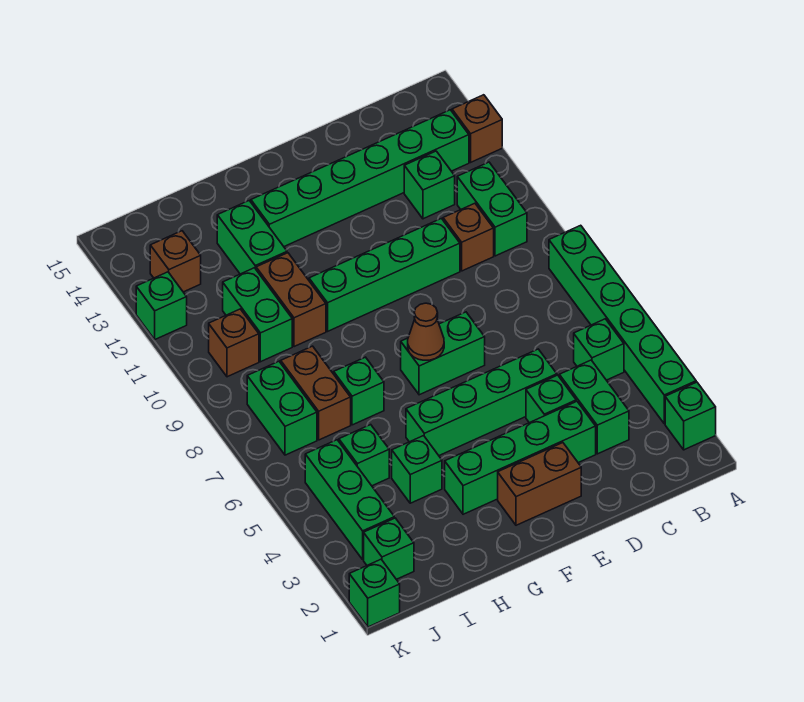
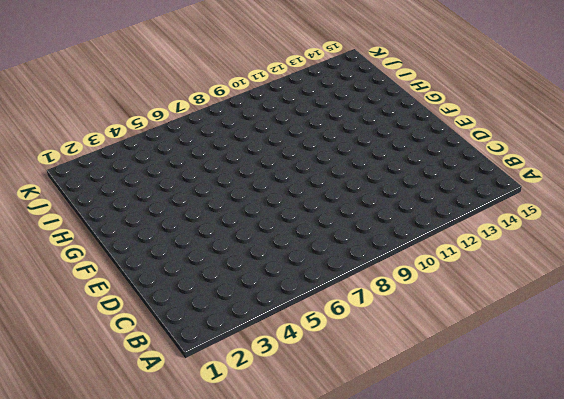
none -> green brick A2 level 1
none -> green brick A3:A8 level 1
none -> brown brick A13 level 1
none -> green brick B5 level 1

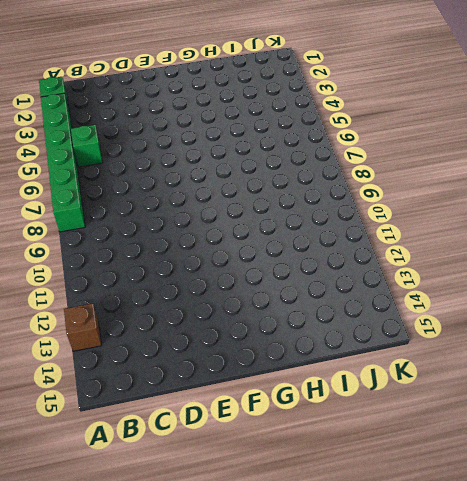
none -> green brick B10:B11 level 1
none -> green brick B13:G13 level 1
none -> green brick C3:C4 level 1
none -> brown brick C10 level 1

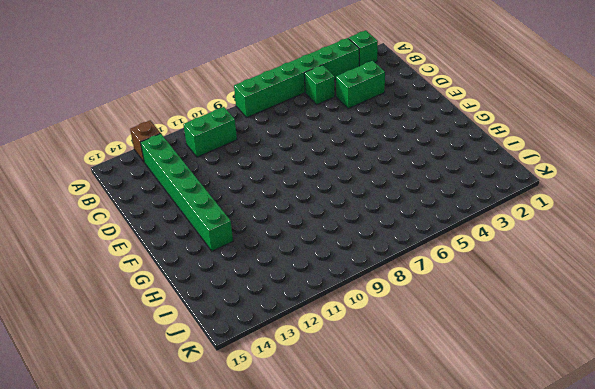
none -> brown brick C10 level 1
none -> green brick C12 level 1
none -> green brick D3:G3 level 1
none -> green brick D4 level 1

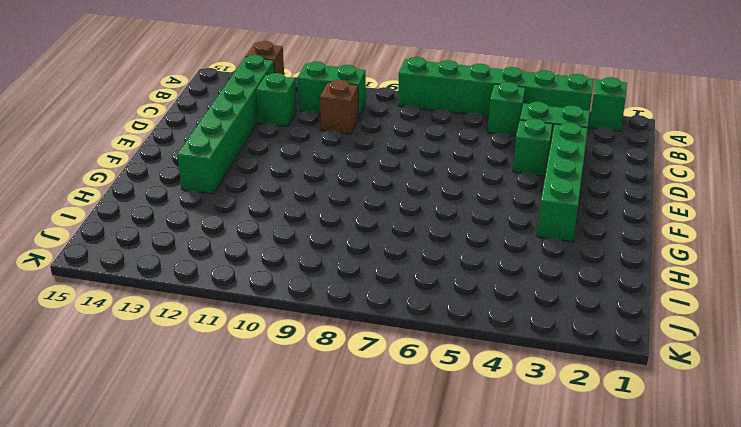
none -> green brick D5:G5 level 1
none -> green brick D10:G10 level 1
none -> brown brick E2:F2 level 1
none -> green brick E7:F7 level 1

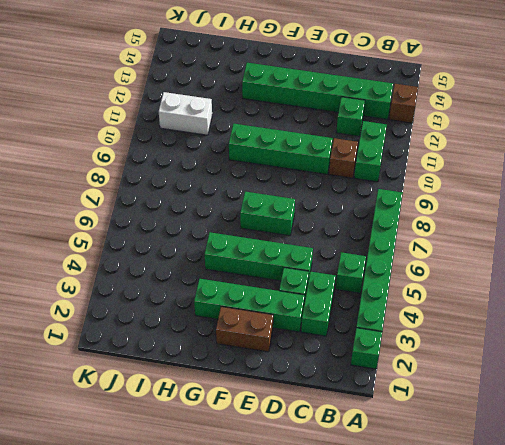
white brick I11:J11 level 1 -> green brick I10:I11 level 1
none -> green brick H4 level 1
none -> green brick H7 level 1
none -> brown brick H10:H11 level 1
none -> green brick H12:H13 level 1

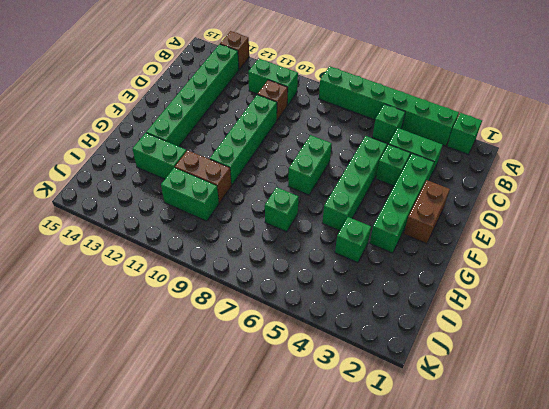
none -> green brick C12 level 1
none -> green brick I5 level 1
none -> brown brick I7:I8 level 1
none -> green brick J2 level 1

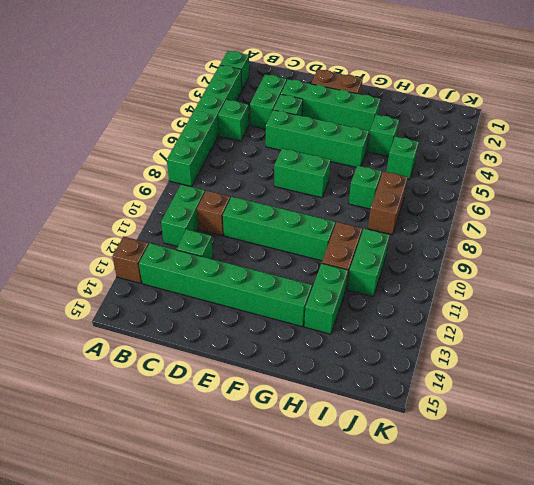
none -> green brick J2 level 1
none -> green brick J3:J5 level 1
none -> green brick J7:J8 level 1
none -> brown brick J10 level 1

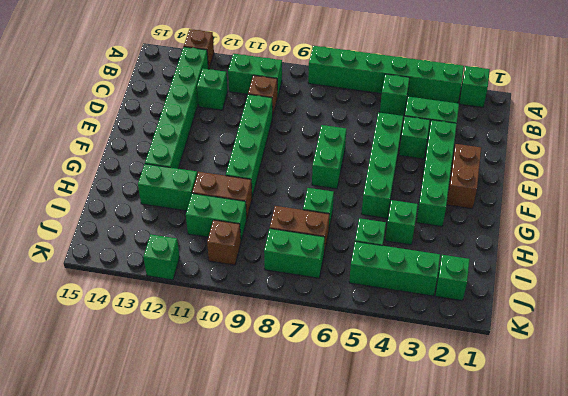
none -> brown brick J13 level 1
none -> green brick K1 level 1
none -> brown cone F7 level 2

